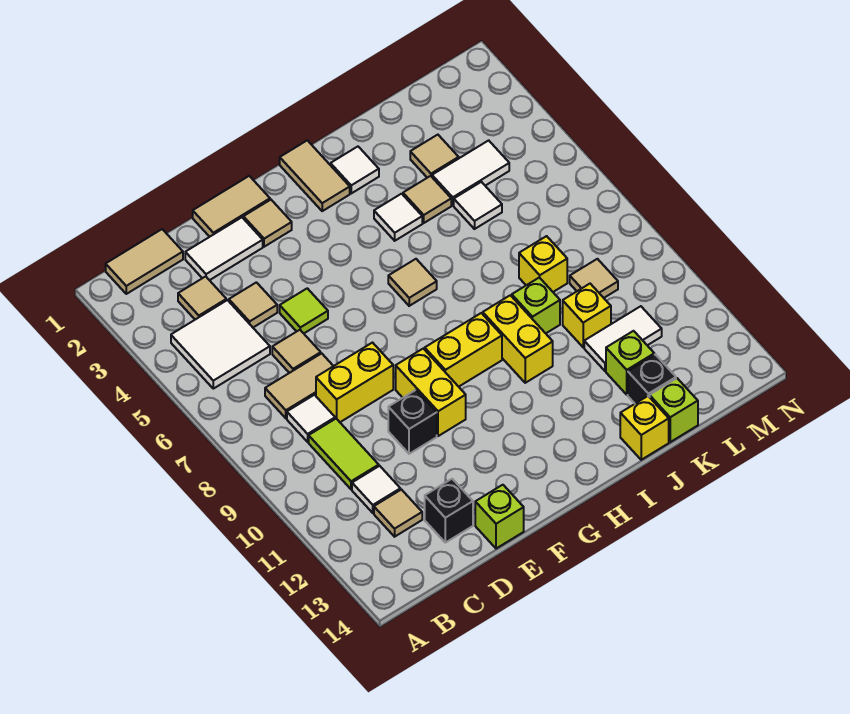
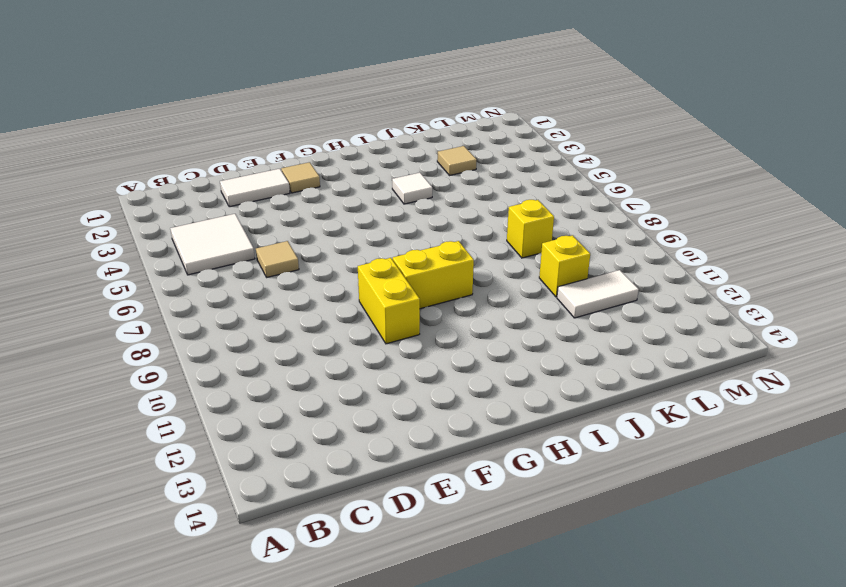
none -> tan tile B1:C1 level 1
none -> tan tile C3 level 1
none -> tan tile C7:D7 level 1
none -> white tile C8 level 1

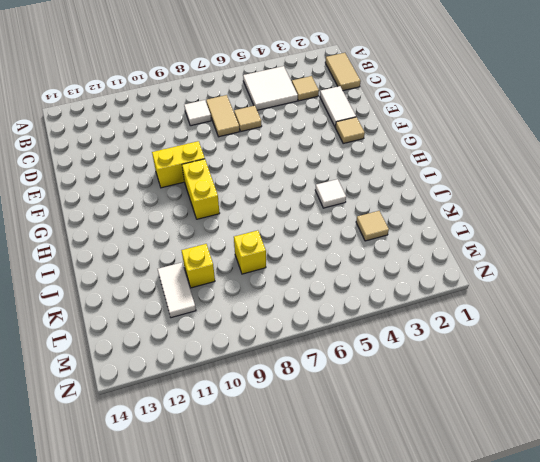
none -> lime tile C9:C10 level 1
none -> white tile C11 level 1
none -> tan tile C12 level 1
none -> tan tile D4 level 1

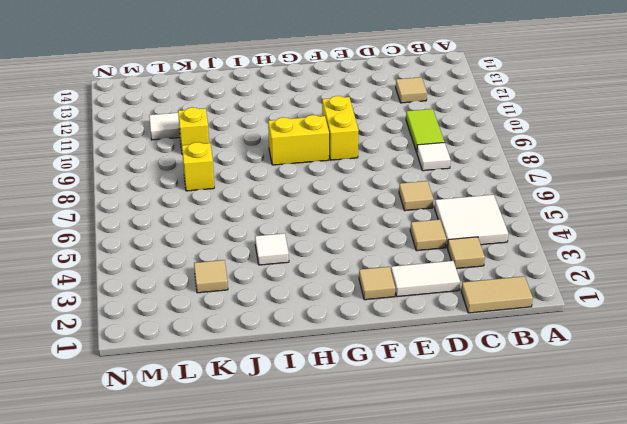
none -> tan tile C7:D7 level 1
none -> white tile C11 level 1
none -> yellow brick D8:E8 level 1
none -> black brick D13 level 1

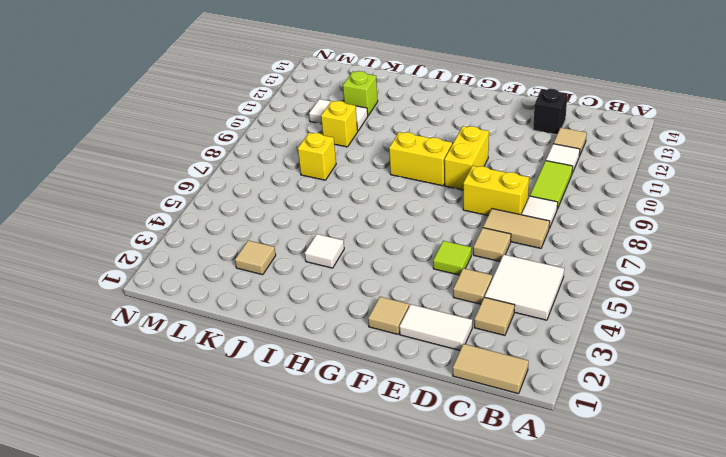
none -> tan tile E1:F1 level 1
none -> black brick E10 level 1
none -> lime brick E14 level 1
none -> tan tile H1:H2 level 1

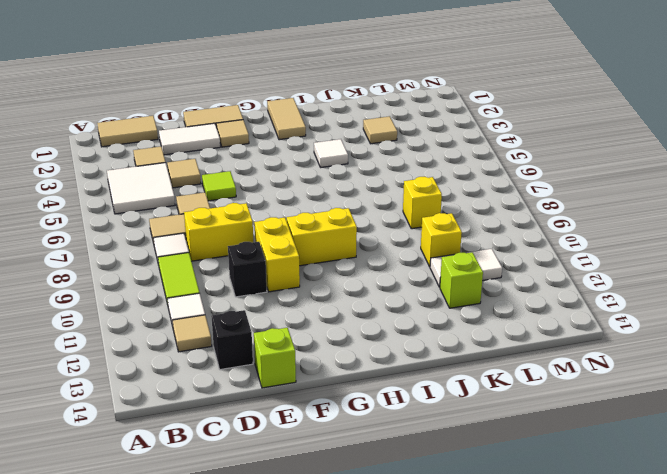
none -> tan tile H6 level 1
none -> white tile I2 level 1
none -> yellow brick I9:I10 level 1
none -> tan tile J4 level 1

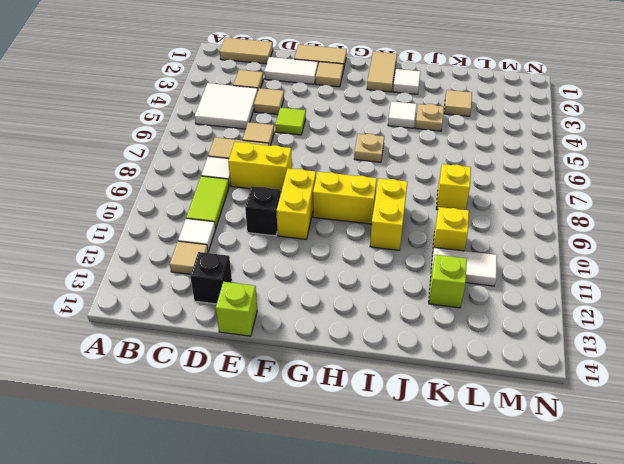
tan plate H6 level 1 -> tan tile H6 level 1
tan plate J4 level 1 -> tan tile J4 level 1
none -> lime brick J9 level 1
none -> yellow brick J14 level 1
none -> white tile K4:L4 level 1
none -> white tile K5 level 1

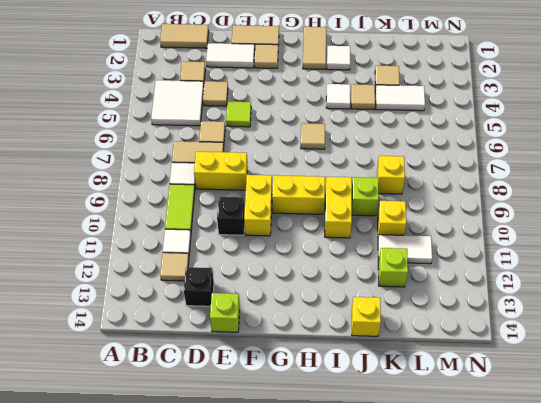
none -> white tile K5 level 1
none -> black brick K13 level 1
none -> lime brick K14 level 1
none -> tan tile L9 level 1

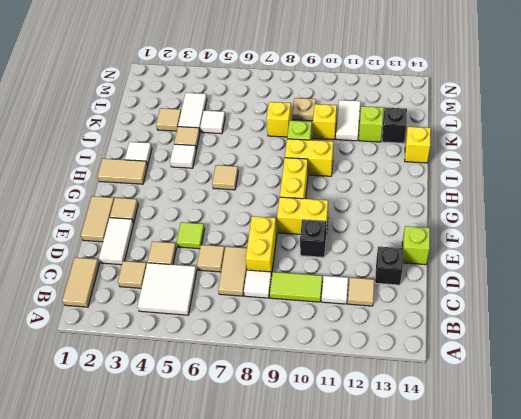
tan plate L9 level 1 -> tan tile L9 level 1
none -> lime brick K14 level 1

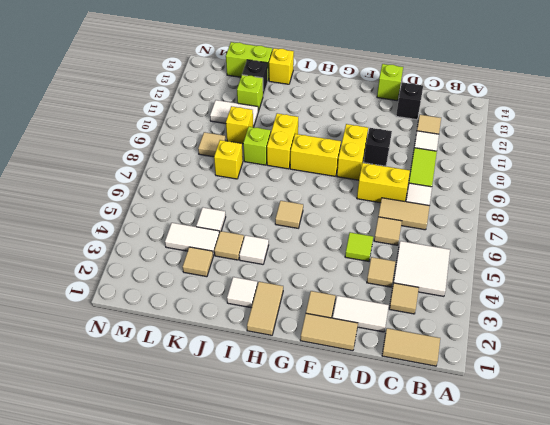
lime brick K14:L14 level 1 -> lime brick K14 level 1

